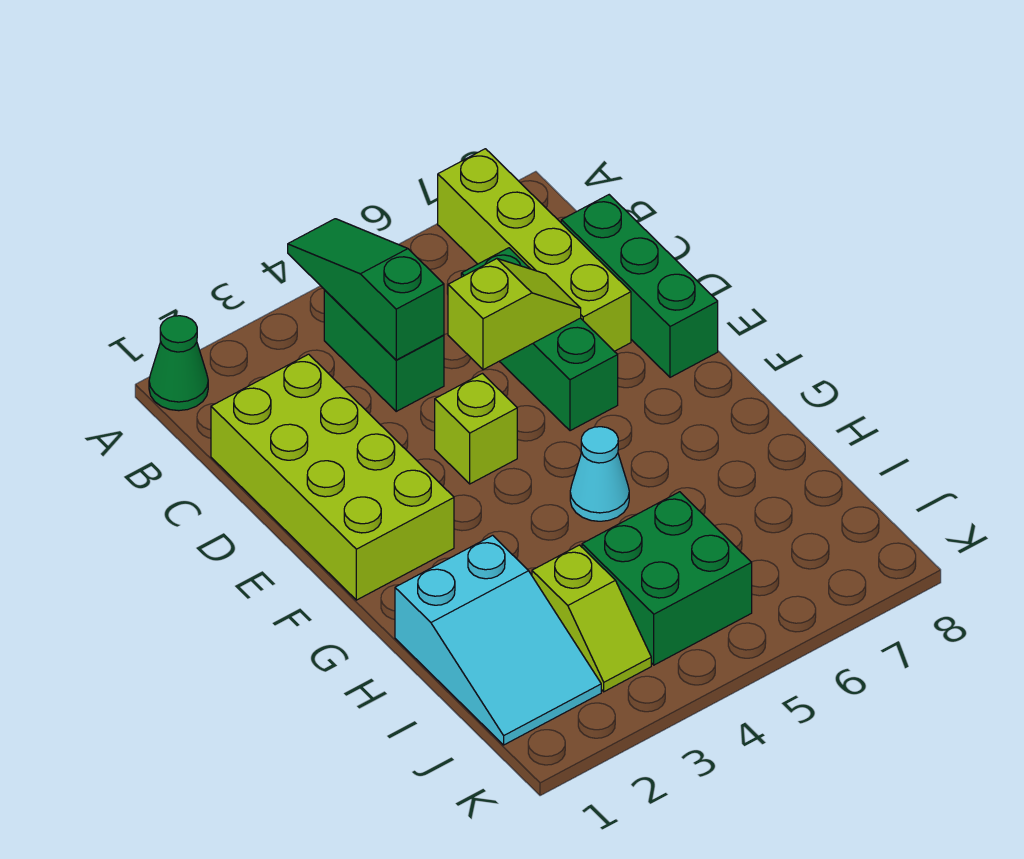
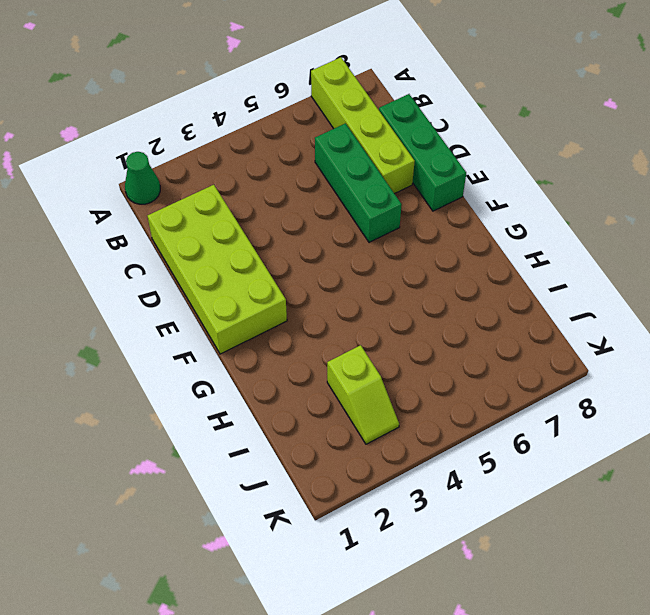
none -> green brick B4:C4 level 1
none -> lime brick E4 level 1
none -> cyan cone G5 level 1

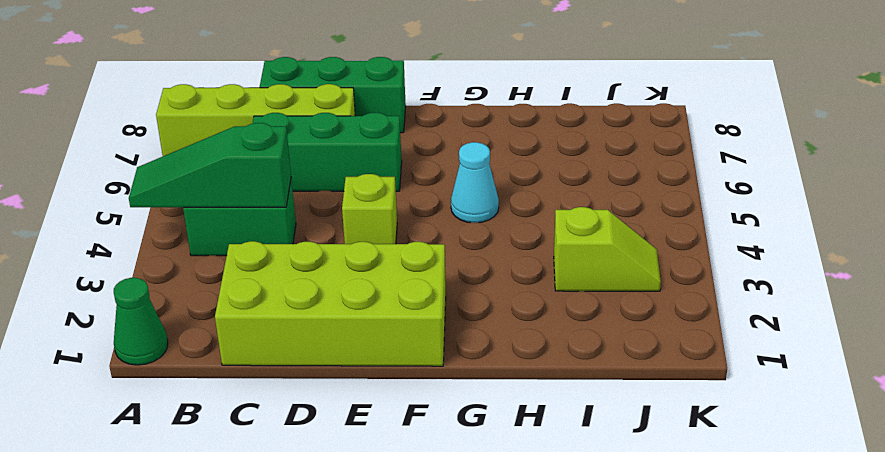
none -> cyan slope H1:J2 level 1 top H
none -> green brick I4:J5 level 1
none -> lime slope D5:D6 level 2 top 5

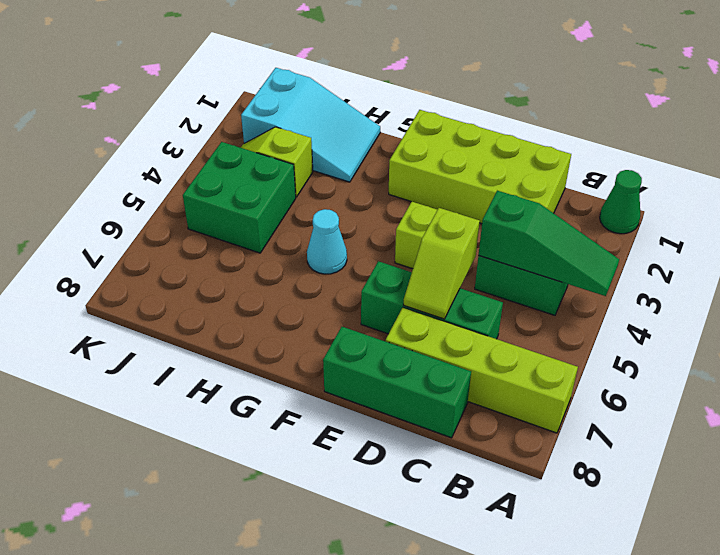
cyan slope H1:J2 level 1 top J -> cyan slope H1:J2 level 1 top H

